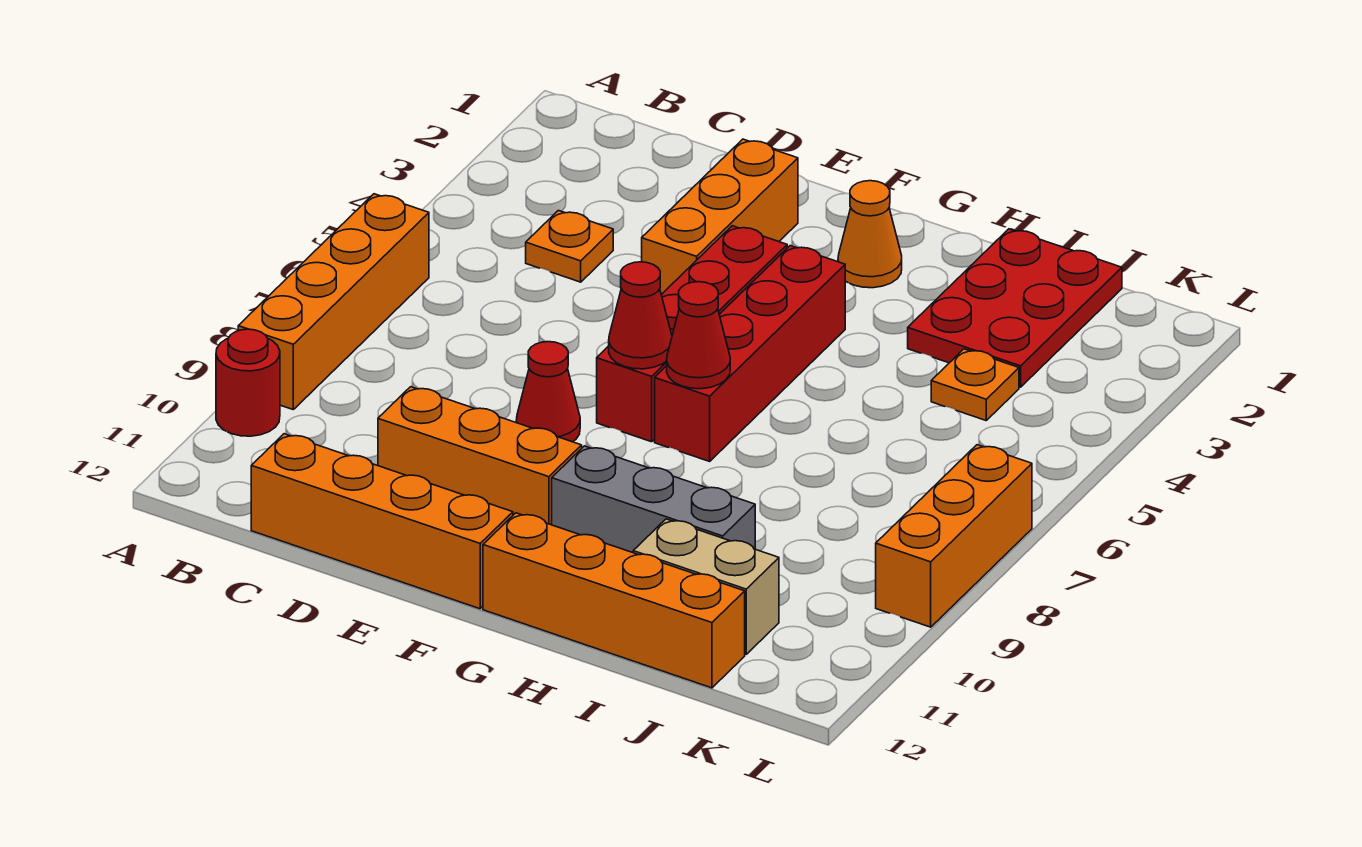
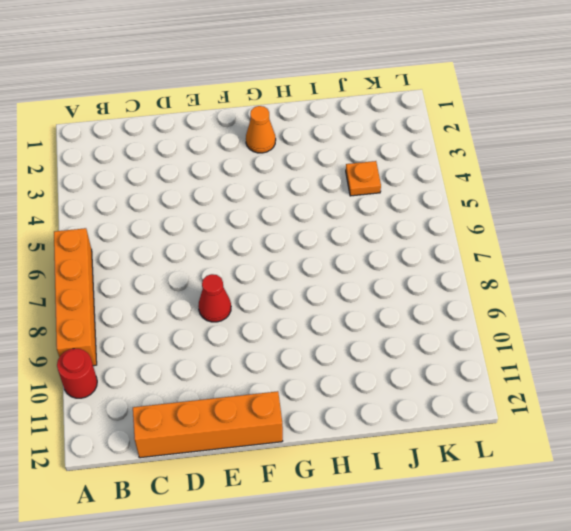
none -> orange plate C4 level 1
none -> orange brick D10:F10 level 1
none -> orange brick E2:E4 level 1

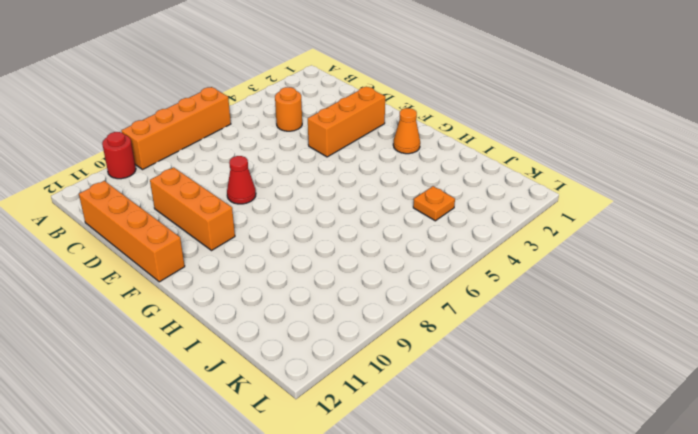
orange round brick C4 level 1 -> orange plate C4 level 1
none -> red brick F4:F7 level 1
none -> red brick G4:G7 level 1
none -> grey brick G10:I10 level 1

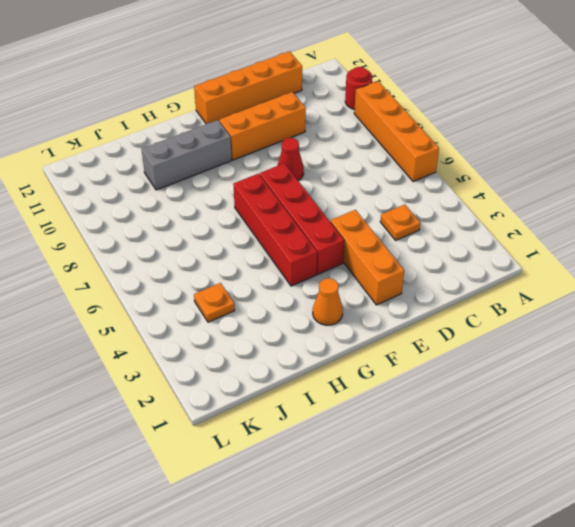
none -> orange brick G12:J12 level 1
none -> red plate I1:J3 level 1
none -> tan brick I11:J11 level 1

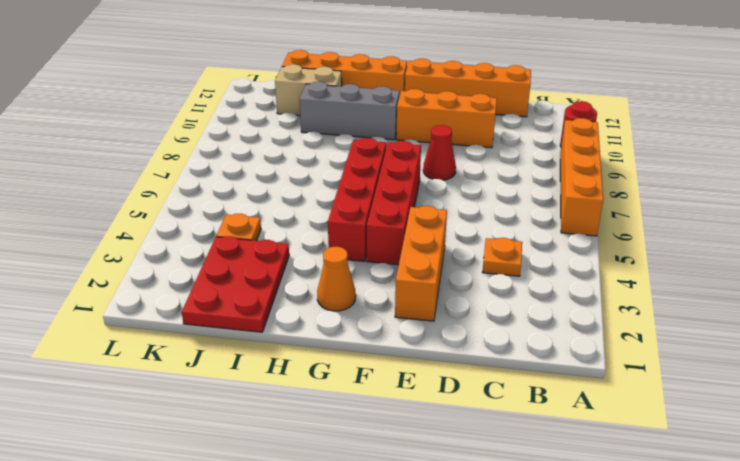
none -> orange brick L7:L9 level 1
none -> red cone F7 level 2
none -> red cone G7 level 2

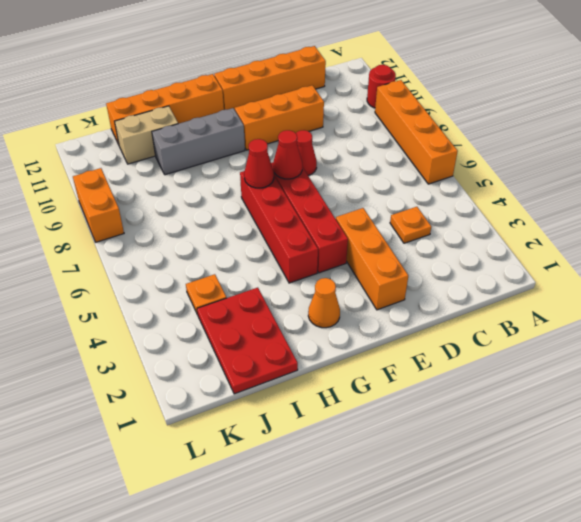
orange brick L8:L9 level 1 -> orange brick L7:L9 level 1

